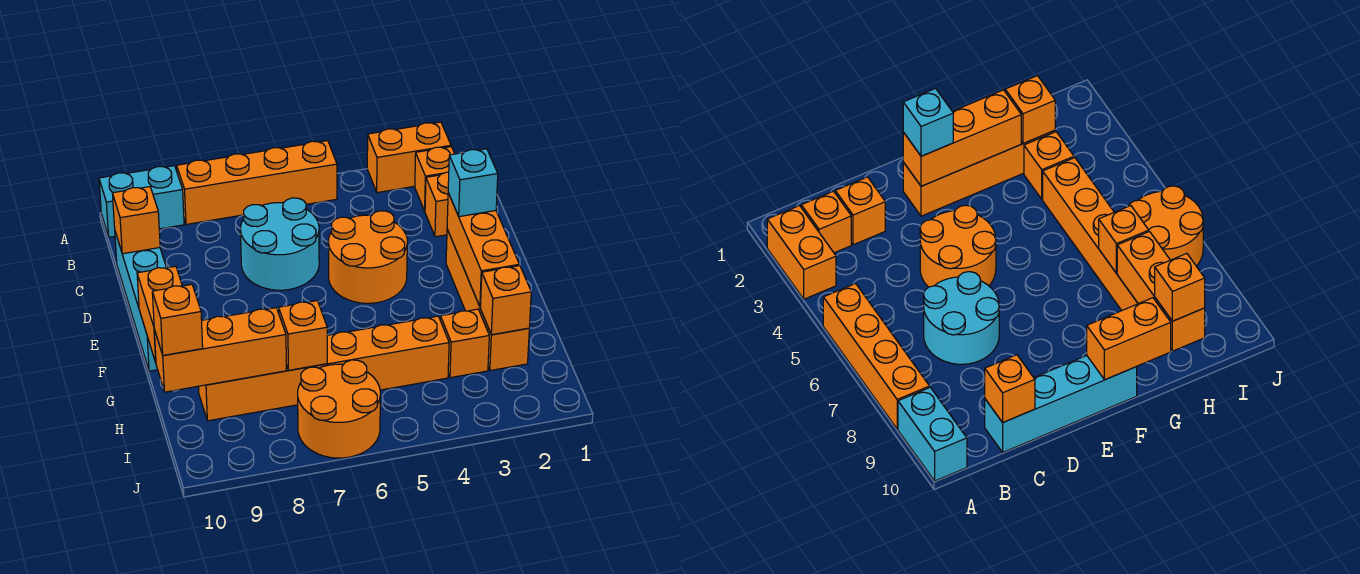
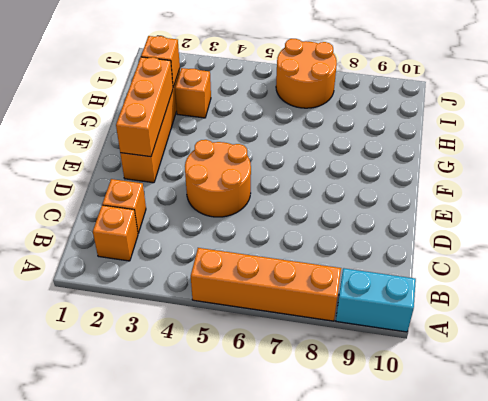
none -> orange brick A2:A3 level 1
none -> cyan round brick C6:D7 level 1
none -> cyan brick C10:F10 level 1

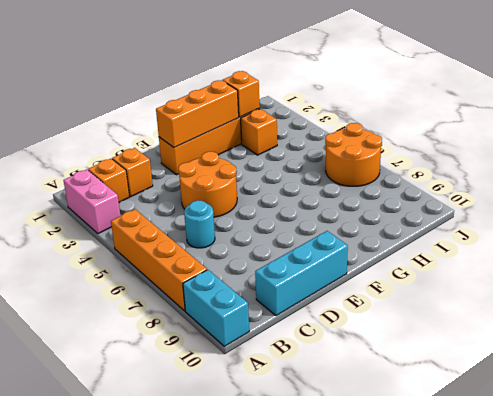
pink brick A2:A3 level 1 -> orange brick A2:A3 level 1
cyan round brick C6 level 1 -> cyan round brick C6:D7 level 1
cyan brick C10:E10 level 1 -> cyan brick C10:F10 level 1
none -> orange brick H4:H9 level 1
none -> orange brick C10 level 2
none -> orange brick F10:G10 level 2

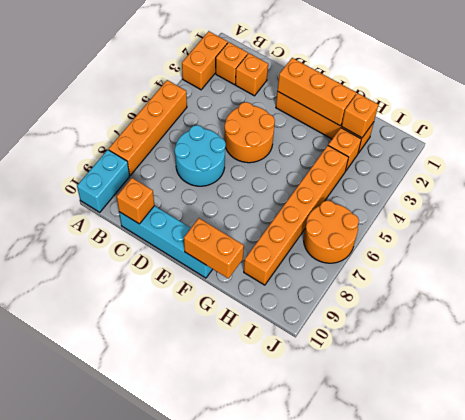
none -> orange brick H7 level 2
none -> orange brick H8:H10 level 2
none -> cyan brick E2 level 3

